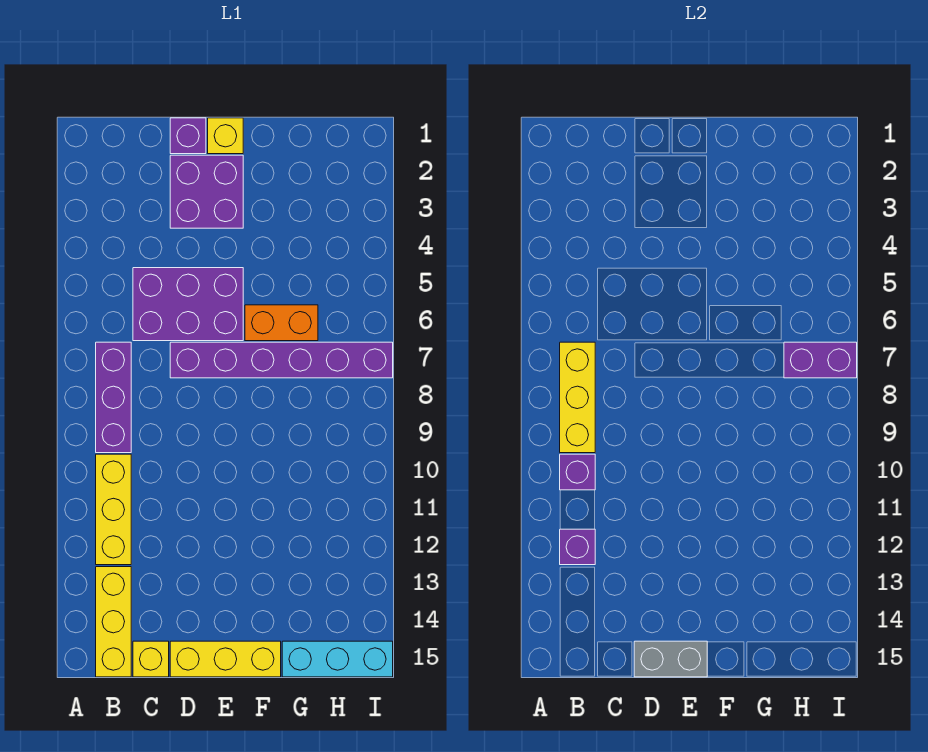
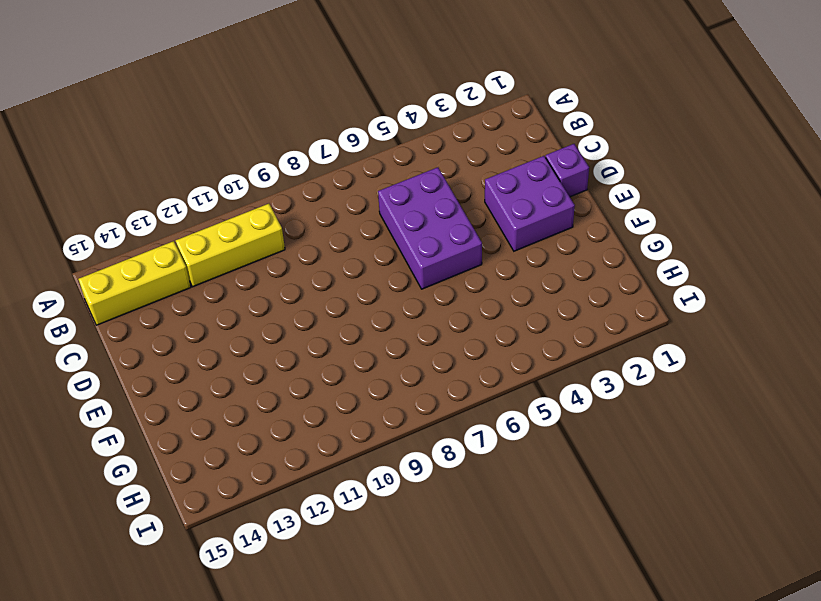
none -> purple brick B7:B9 level 1
none -> yellow brick C15 level 1
none -> purple brick D7:I7 level 1

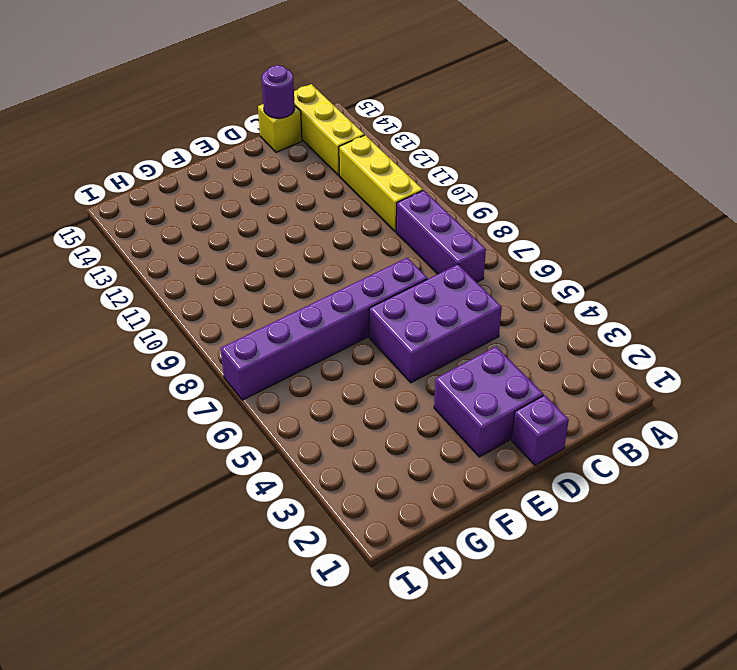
purple round brick C15 level 2 -> none
none -> yellow brick D15:F15 level 1
none -> yellow brick E1 level 1
none -> orange brick F6:G6 level 1

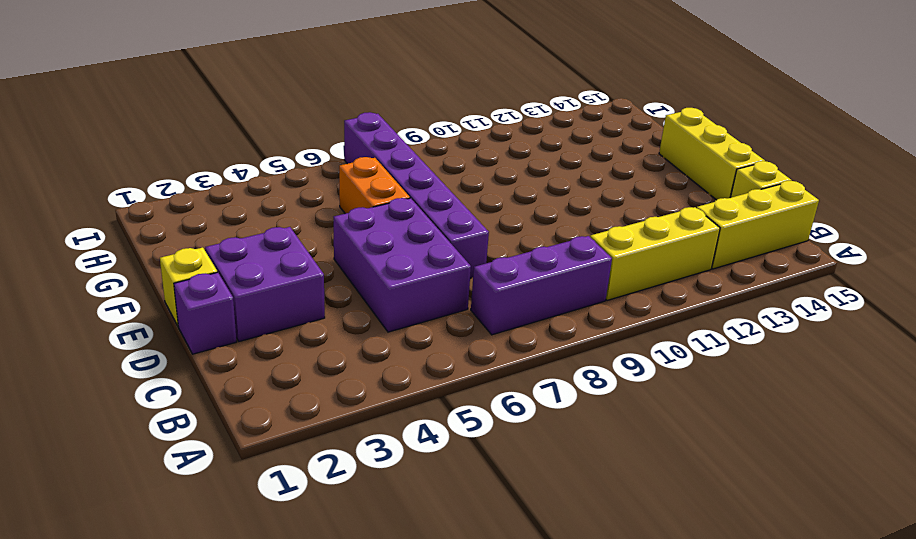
none -> cyan brick G15:I15 level 1
none -> yellow brick B7:B9 level 2
none -> purple brick B10 level 2

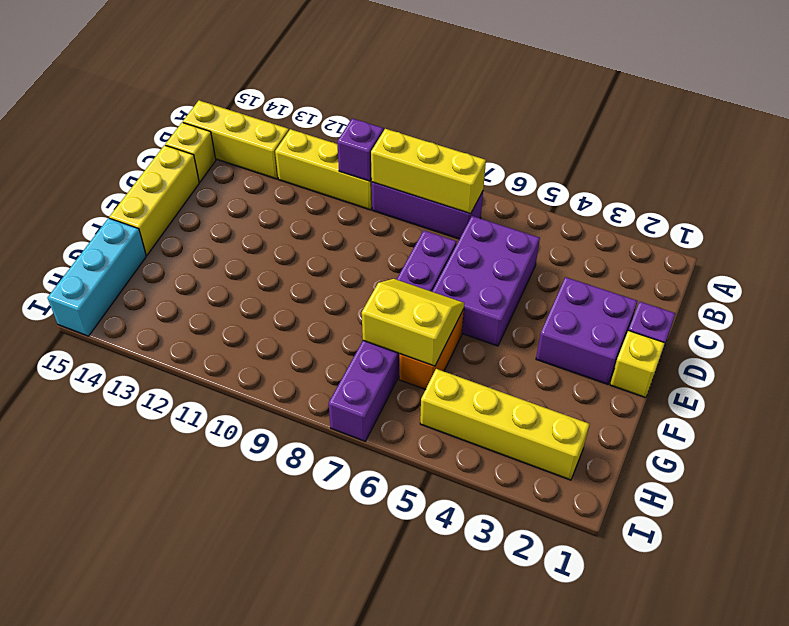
yellow slope F6:G7 level 2 top G -> none
yellow brick H2:H5 level 1 -> none
none -> purple brick B12 level 2
none -> grey brick D15:E15 level 2
none -> purple brick H7:I7 level 2

